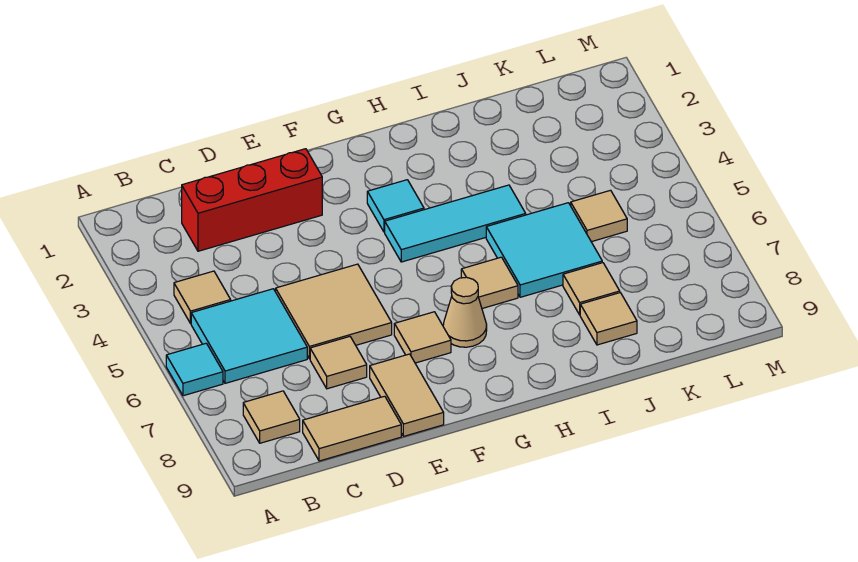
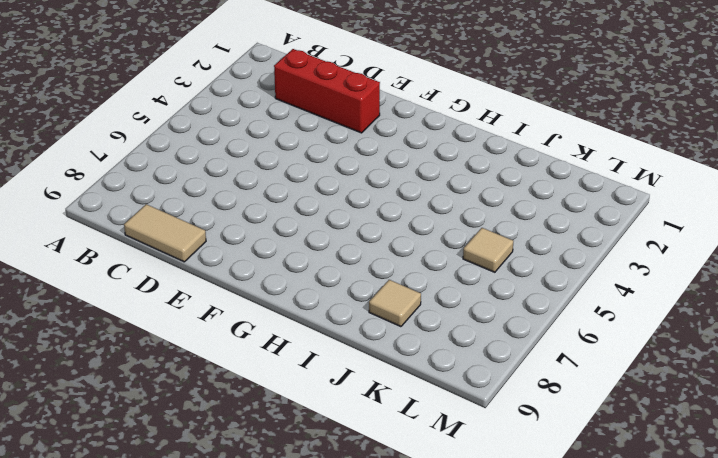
none -> cyan tile A6 level 1
none -> tan tile B4 level 1
none -> cyan tile B5:C6 level 1

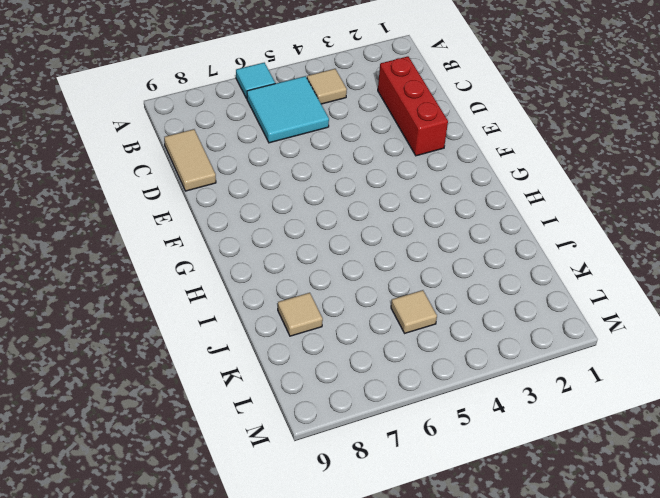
none -> tan tile B8 level 1
none -> tan tile D5:E6 level 1
none -> tan tile D7 level 1

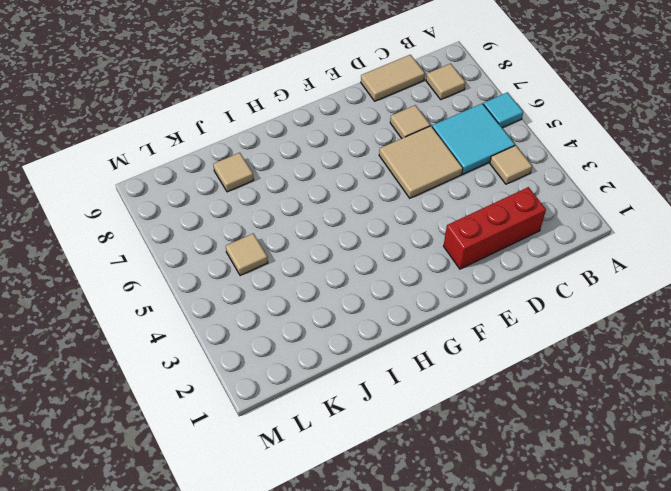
none -> tan tile E8:E9 level 1
none -> tan tile F7 level 1
none -> cyan tile G3 level 1

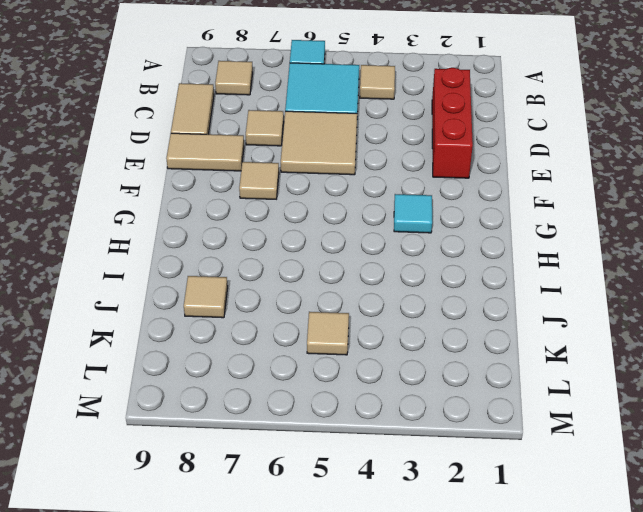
none -> cyan tile G4:I4 level 1
none -> tan cone G7 level 1
none -> tan tile H6 level 1

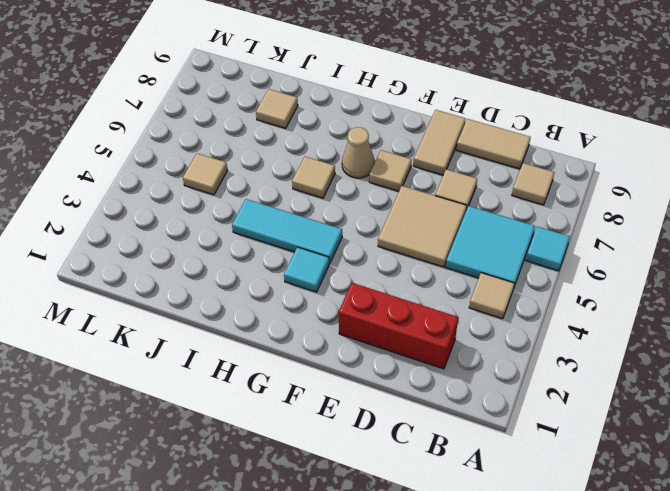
none -> cyan tile I5:J6 level 1
none -> tan tile J7 level 1

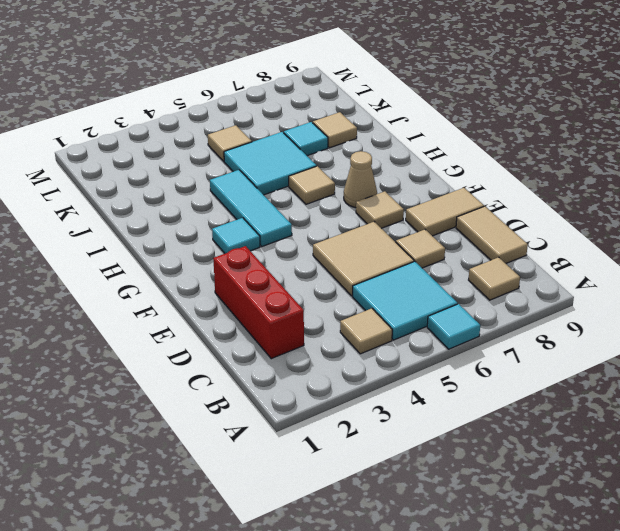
cyan tile J7 level 1 -> tan tile J7 level 1

